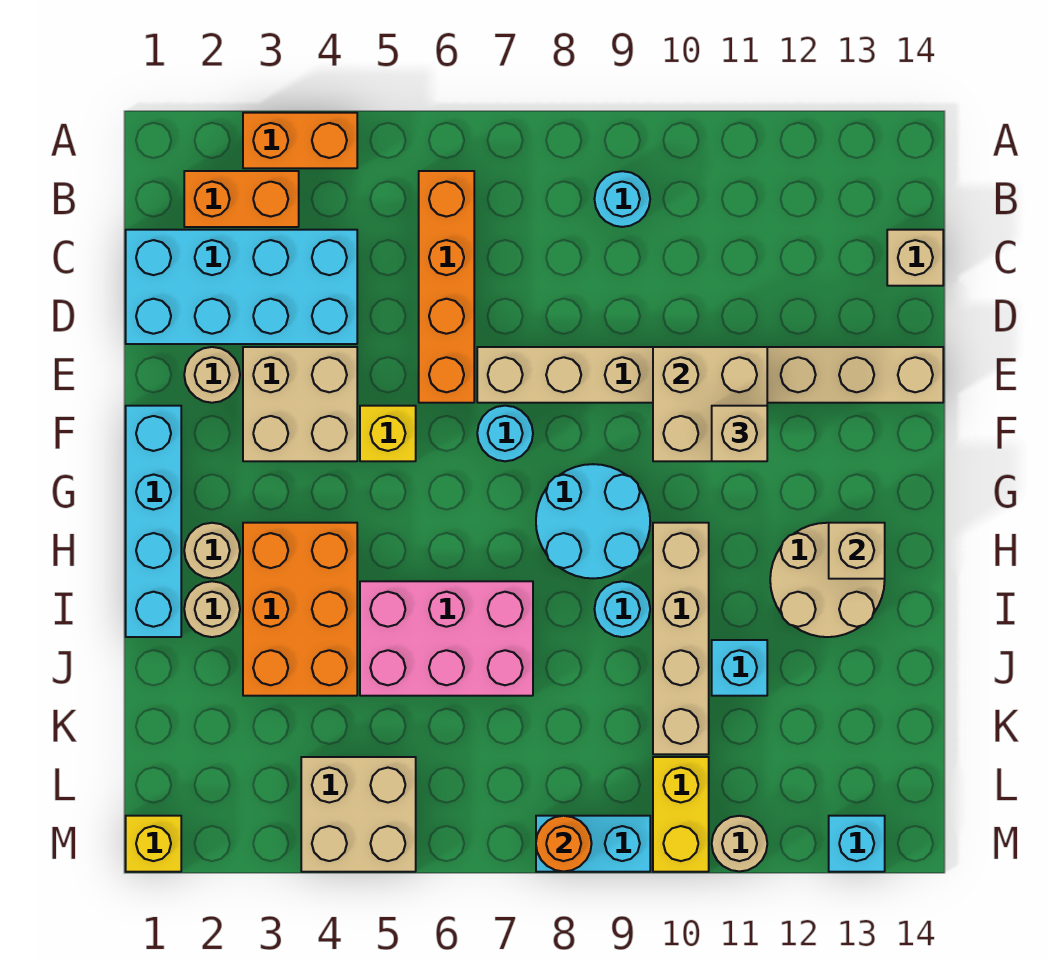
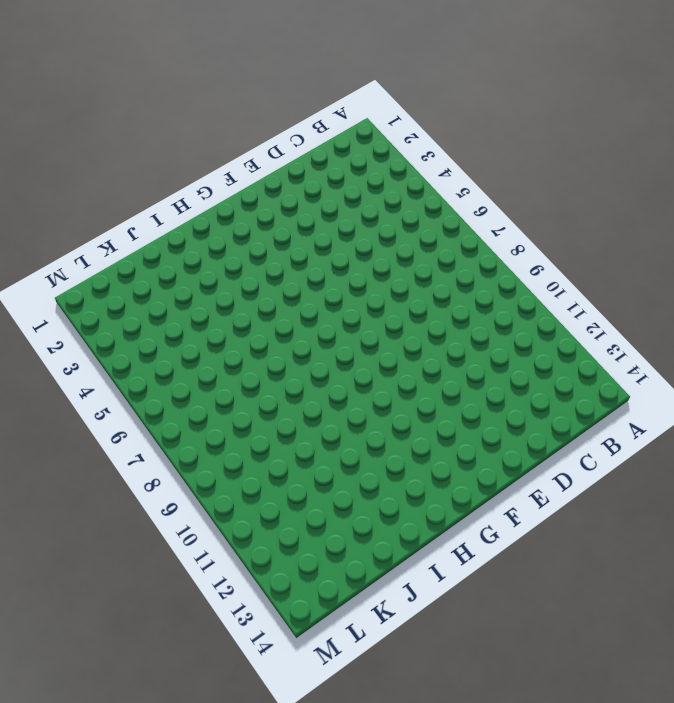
none -> orange brick A3:A4 level 1
none -> orange brick B2:B3 level 1
none -> orange brick B6:E6 level 1
none -> cyan round brick B9 level 1

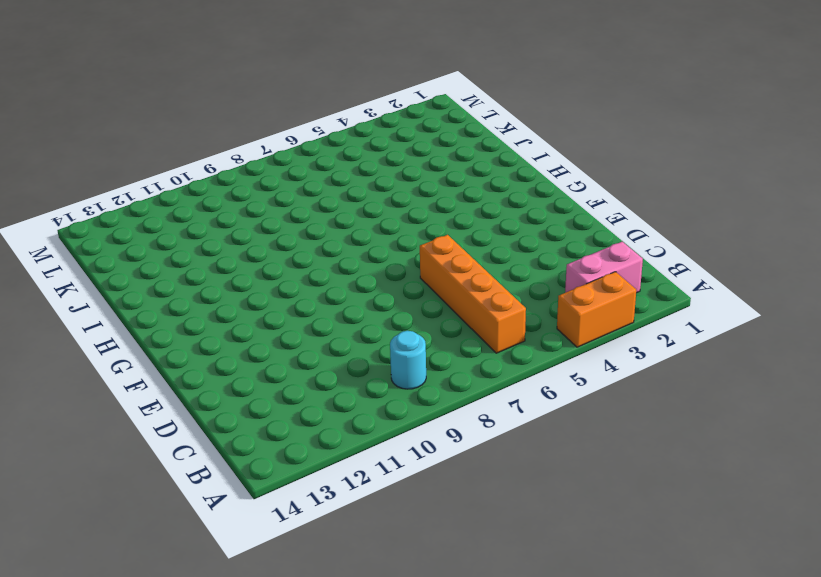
pink brick B2:B3 level 1 -> orange brick B2:B3 level 1
none -> cyan brick C1:D4 level 1
none -> tan brick C14 level 1
none -> tan round brick E2 level 1
none -> tan brick E3:F4 level 1

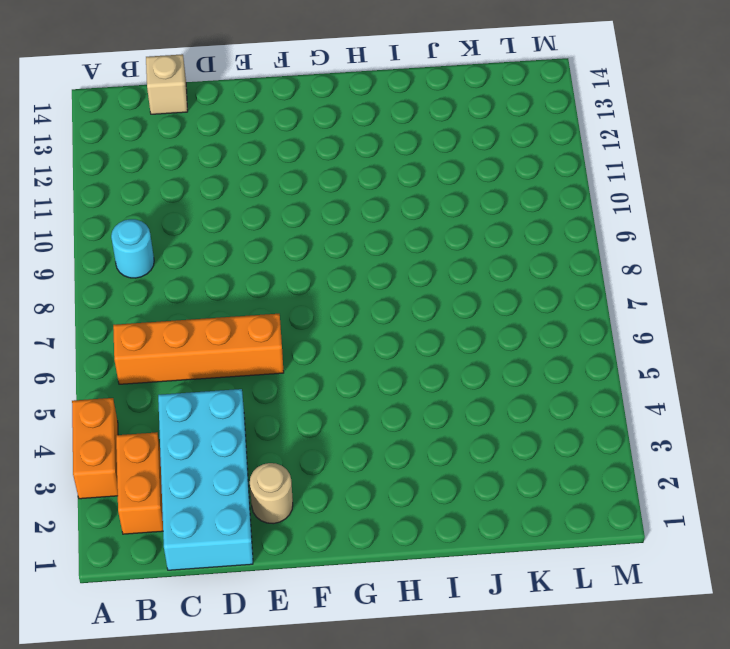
none -> tan brick E3:F4 level 1
none -> tan brick E7:E14 level 1
none -> cyan brick F1:I1 level 1
none -> yellow brick F5 level 1

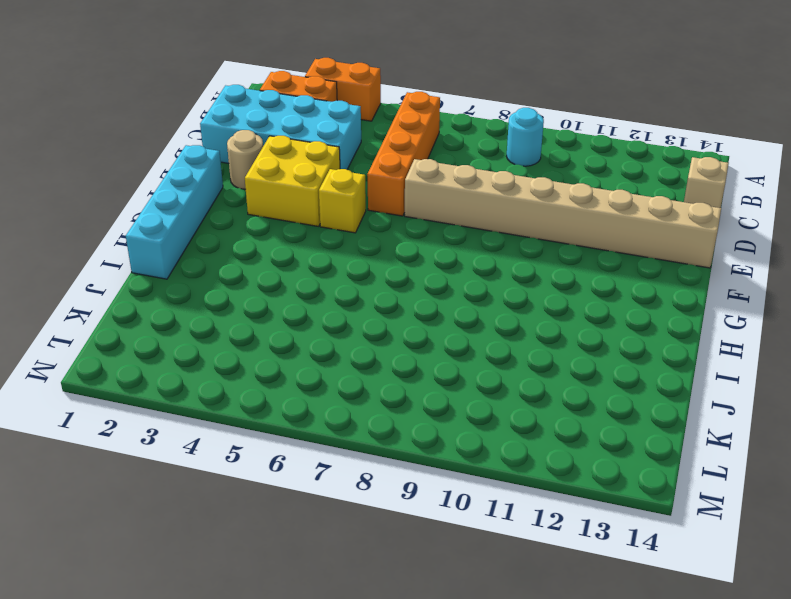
yellow brick E3:F4 level 1 -> tan brick E3:F4 level 1
none -> cyan round brick F7 level 1
none -> cyan round brick G8:H9 level 1
none -> tan round brick H2 level 1
none -> orange brick H3:J4 level 1

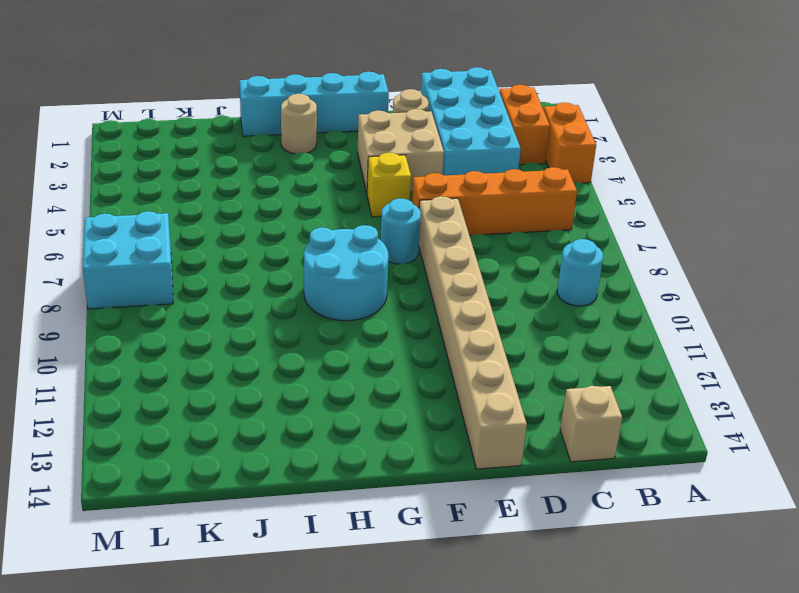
cyan brick L7:M8 level 1 -> cyan brick M8:M9 level 1
none -> orange brick H3:J4 level 1
none -> tan brick H10:K10 level 1
none -> tan round brick H12:I13 level 1
none -> tan round brick I2 level 1

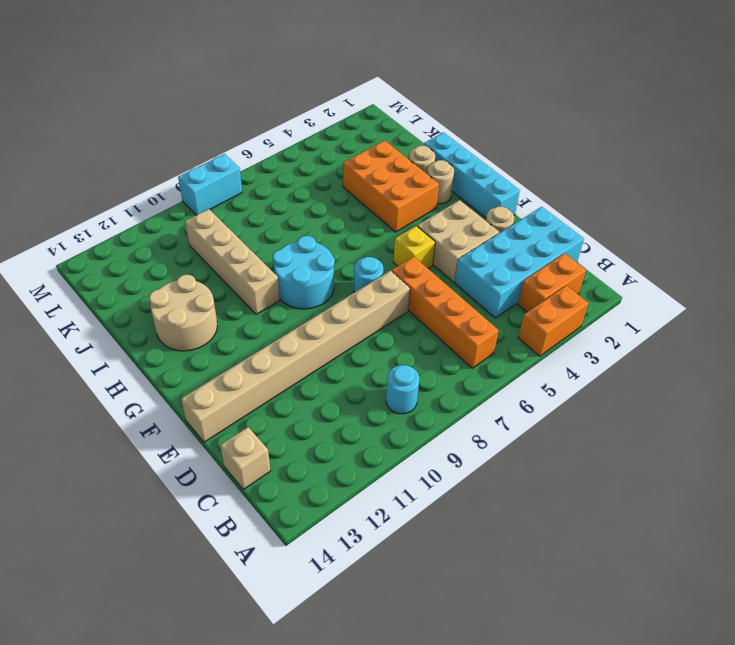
none -> pink brick I5:J7 level 1
none -> cyan round brick I9 level 1
none -> cyan brick J11 level 1
none -> tan brick L4:M5 level 1

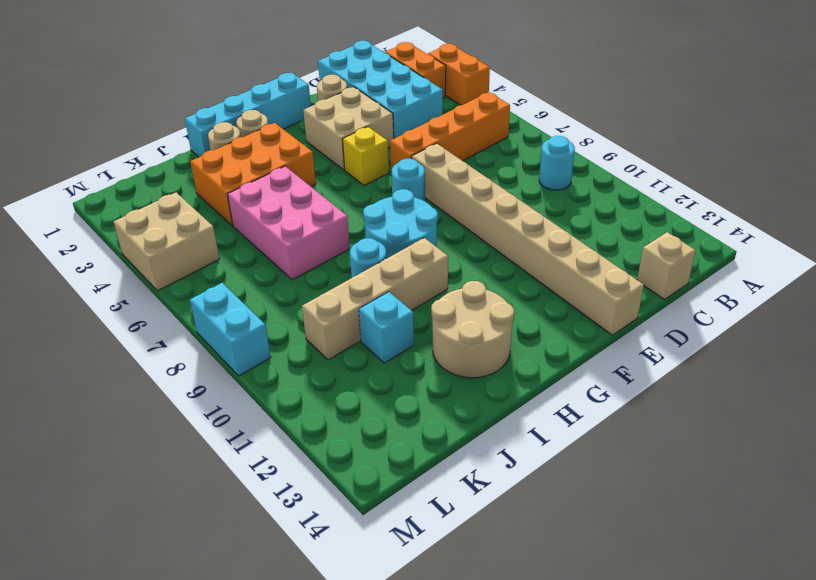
none -> yellow brick L10:M10 level 1
none -> yellow brick M1 level 1
none -> tan round brick M11 level 1
none -> cyan brick M13 level 1

